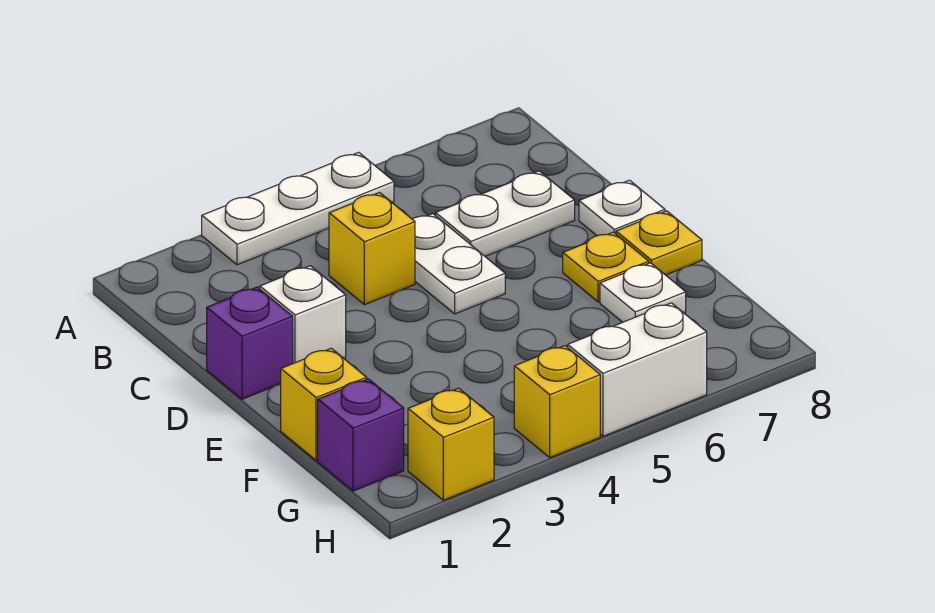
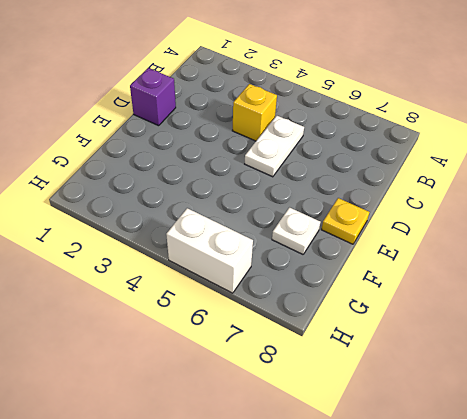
none -> white plate A3:A5 level 1
none -> white plate C6:C7 level 1
none -> white brick D2 level 1

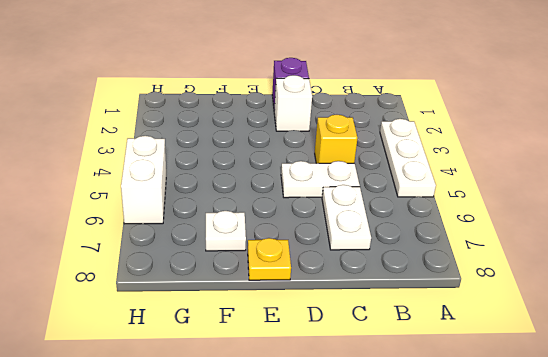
none -> white plate D8 level 1
none -> yellow plate E7 level 1
none -> yellow brick F1 level 1

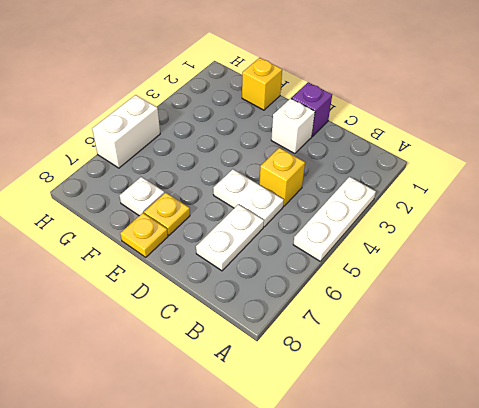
none -> white plate D8 level 1
none -> purple brick G1 level 1
none -> yellow brick H2 level 1

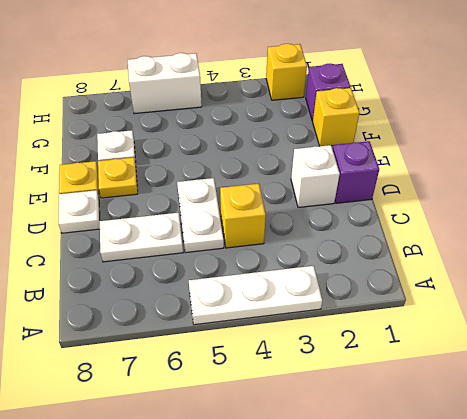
none -> yellow brick H4 level 1

